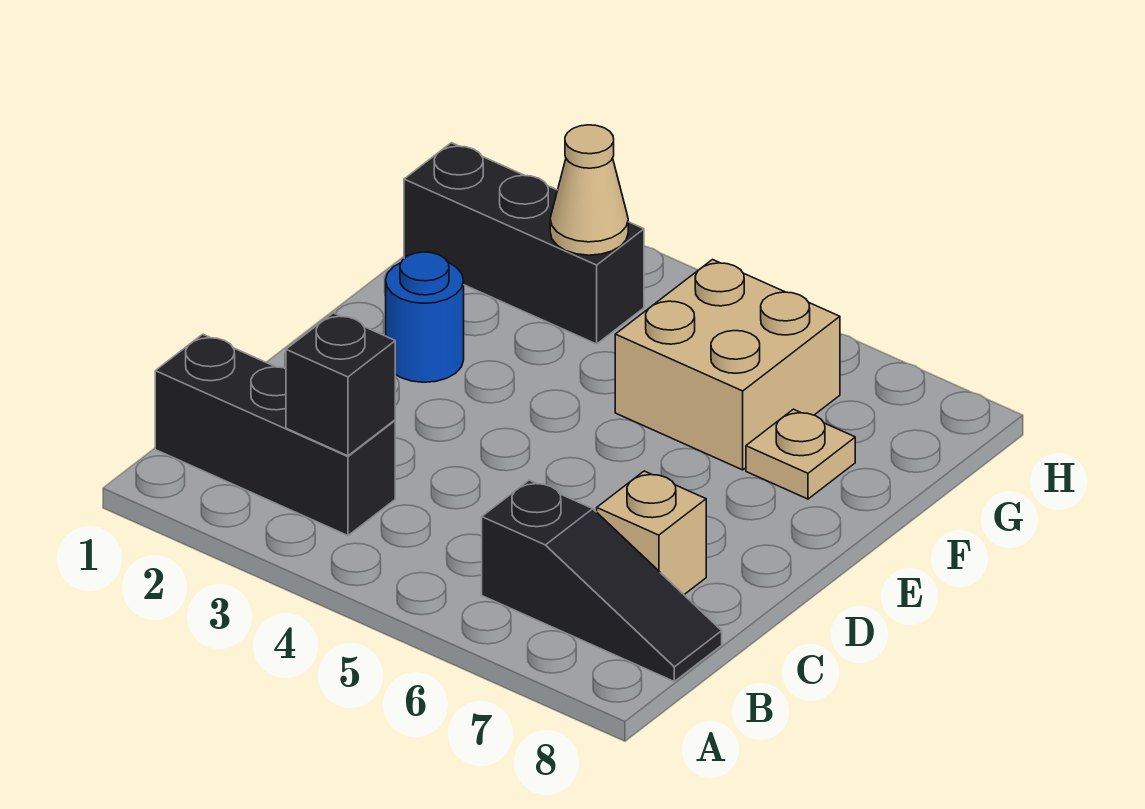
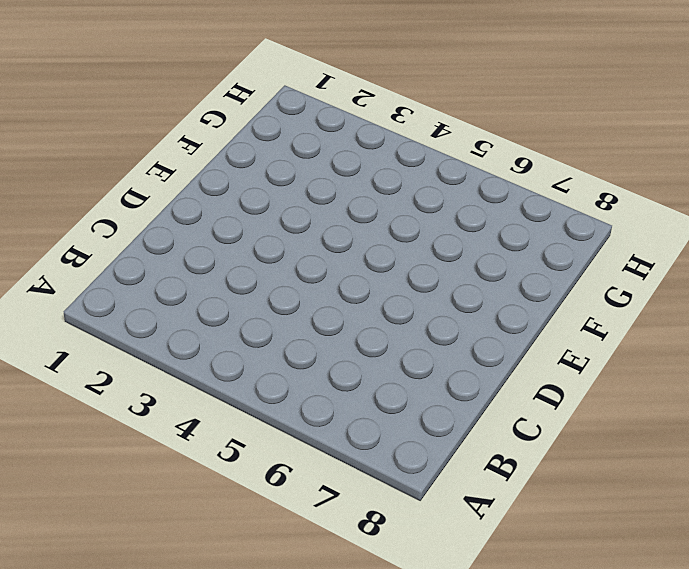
none -> black brick B1:B3 level 1
none -> black slope B6:B8 level 1 top 6

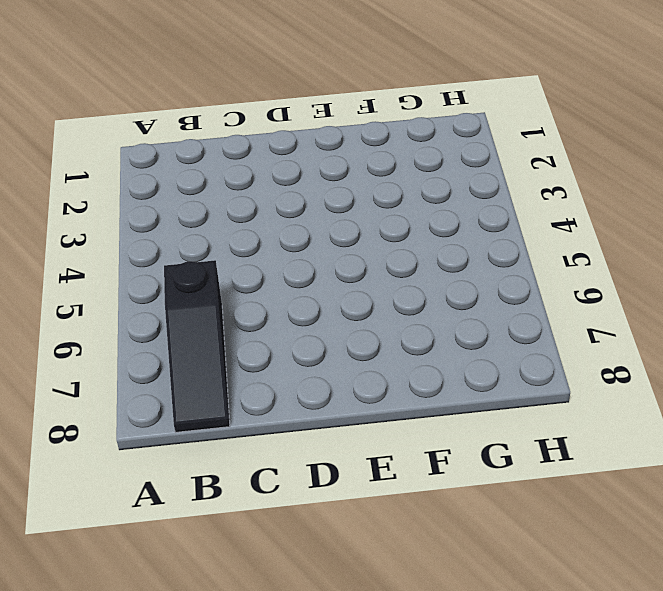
none -> black brick B1:B3 level 1
none -> tan brick C7 level 1

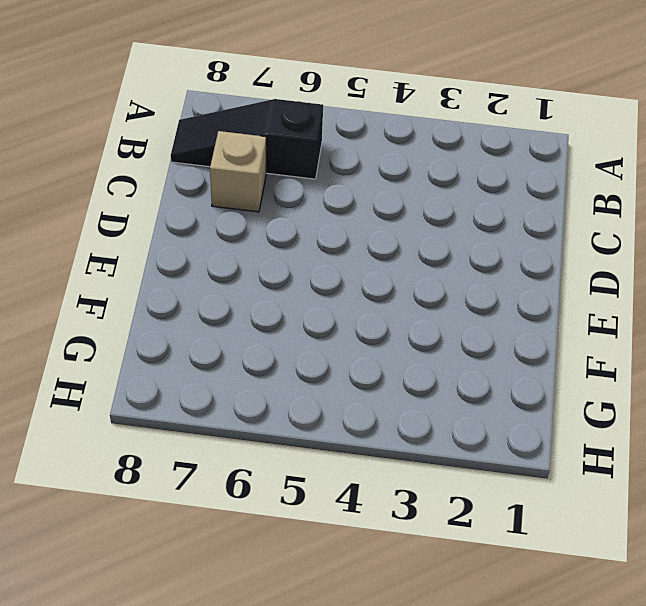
none -> black brick B1:B3 level 1
none -> blue round brick E2 level 1

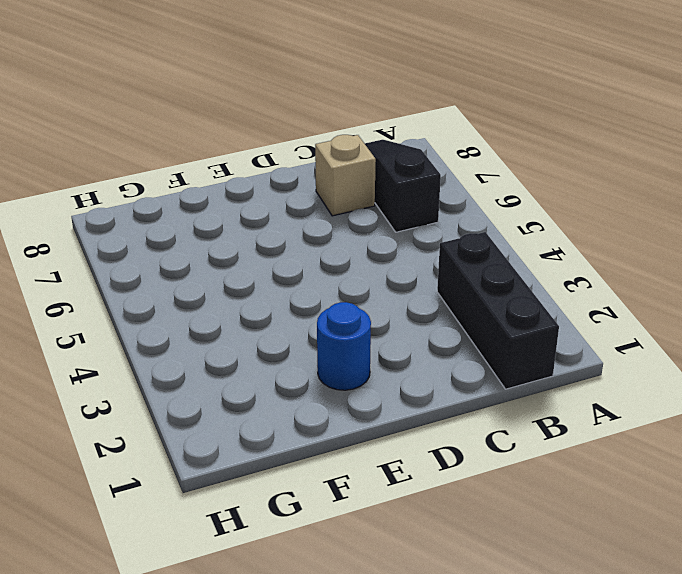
none -> tan brick F5:G6 level 1
none -> tan plate F7 level 1

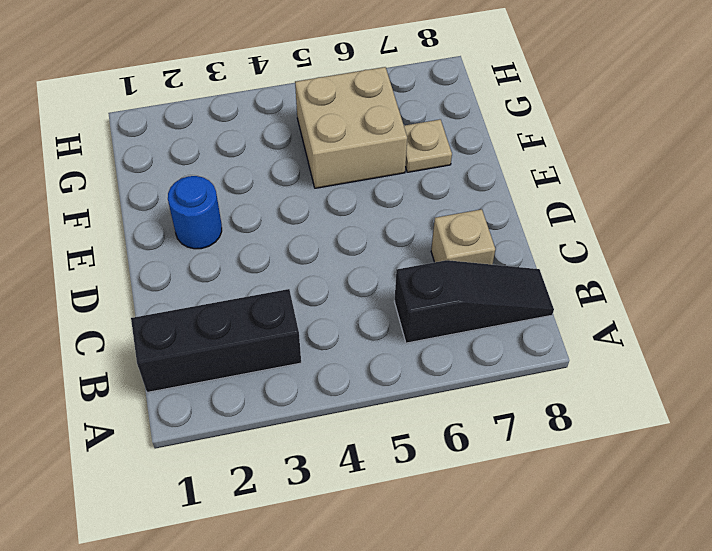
none -> black brick G1:G3 level 1
none -> black brick B3 level 2

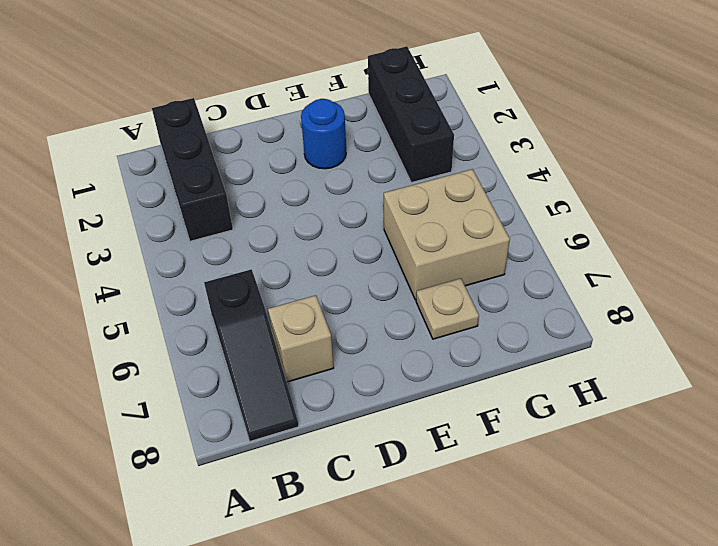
none -> black brick B3 level 2
none -> tan cone G3 level 2

